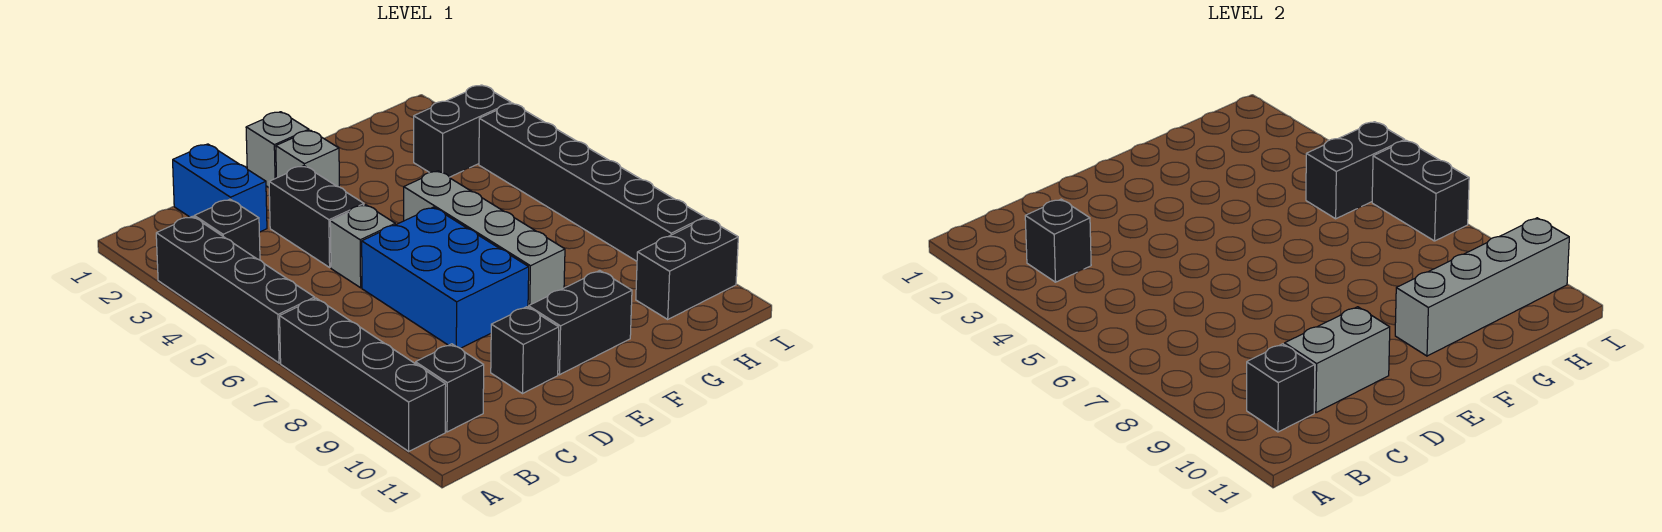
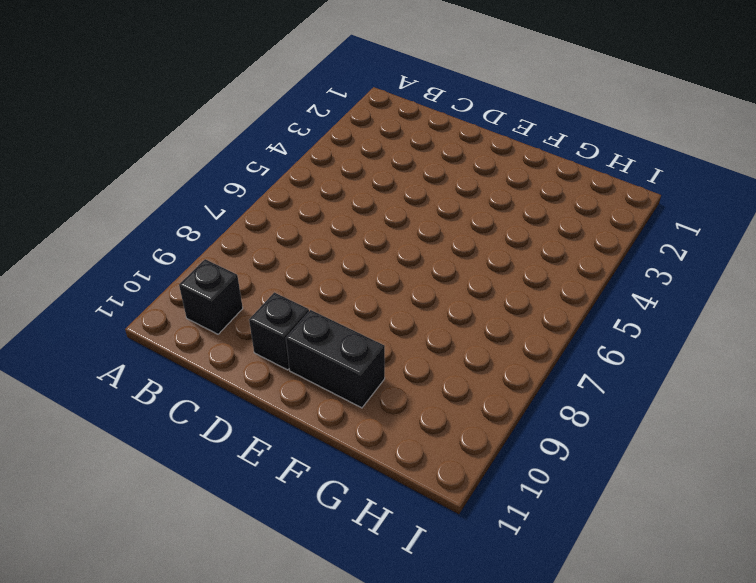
none -> black brick A3:A6 level 1
none -> black brick A7:A10 level 1
none -> black brick B3 level 1

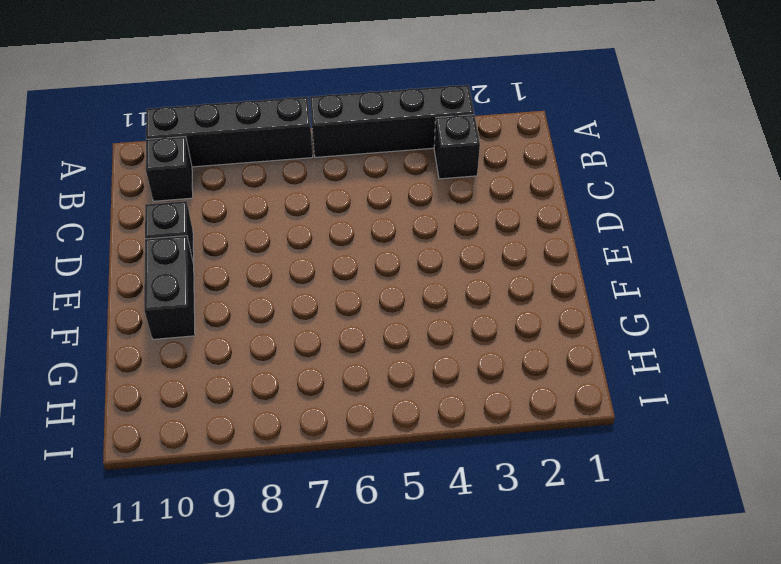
none -> blue brick C1:C2 level 1
none -> black brick D3:D4 level 1
none -> grey brick D5 level 1

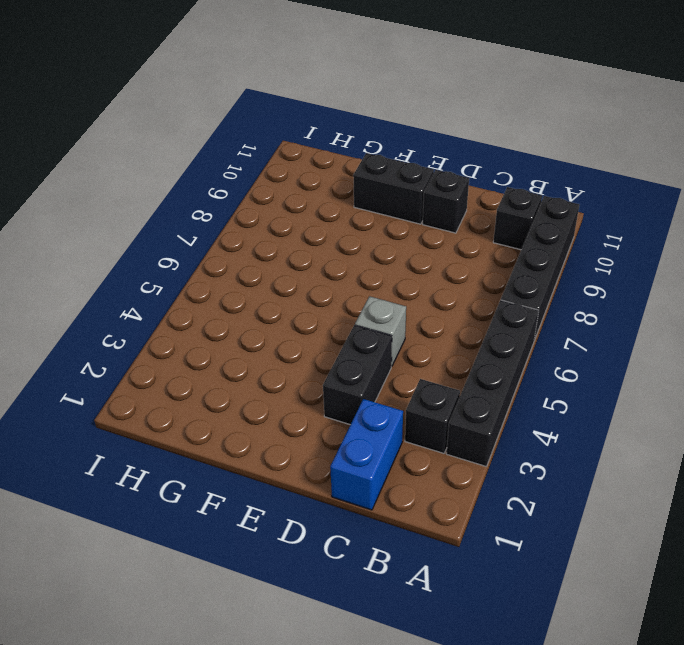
none -> blue brick D6:E8 level 1
none -> grey brick E1 level 1
none -> grey brick E2 level 1

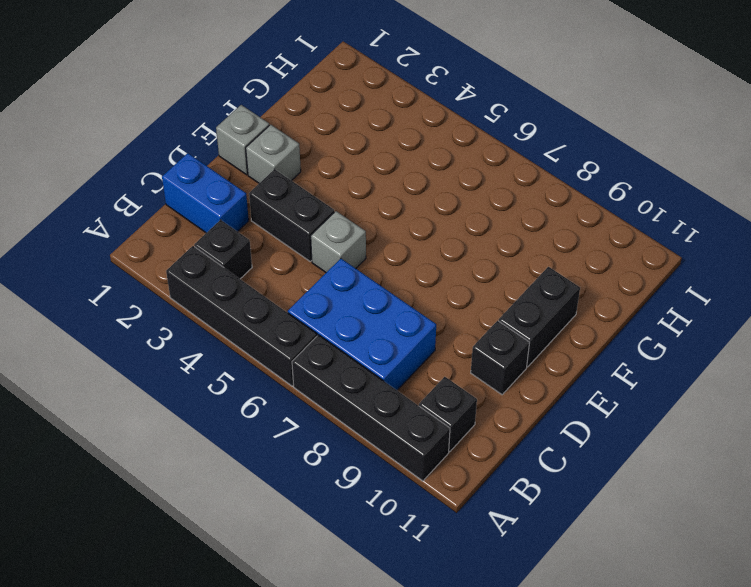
blue brick B6:C8 level 1 -> blue brick D6:E8 level 1
none -> grey brick F5:F8 level 1
none -> black brick H3:I3 level 1
none -> black brick H10:I10 level 1

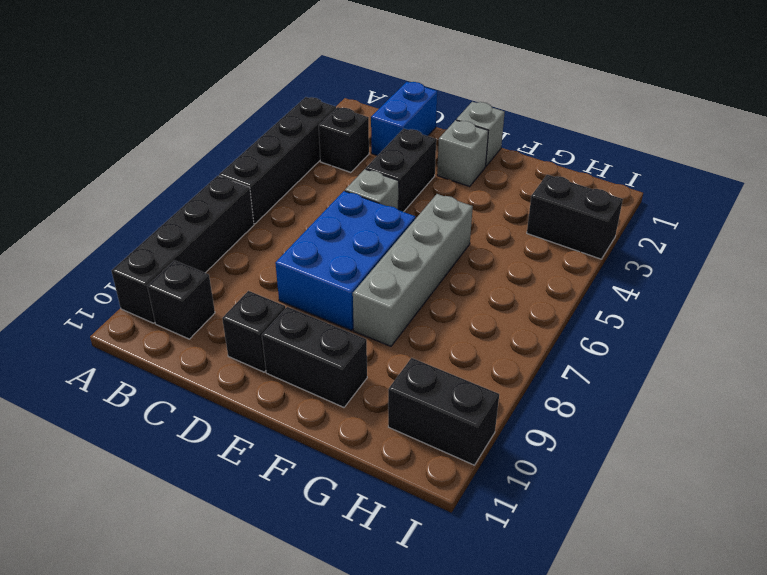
none -> black brick I4:I9 level 1
none -> black brick B3 level 2
none -> black brick B10 level 2

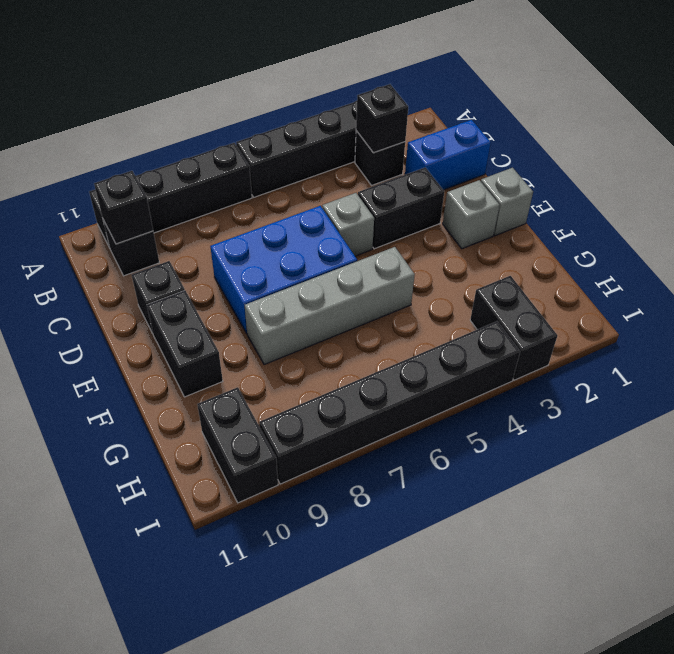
none -> grey brick C10:D10 level 2
none -> grey brick F10:I10 level 2
none -> black brick H5:I5 level 2

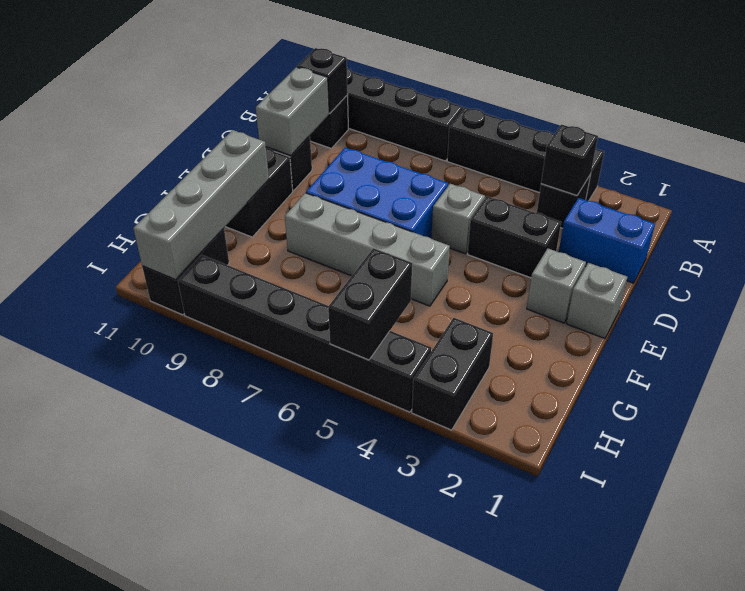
none -> black brick I6:I7 level 2

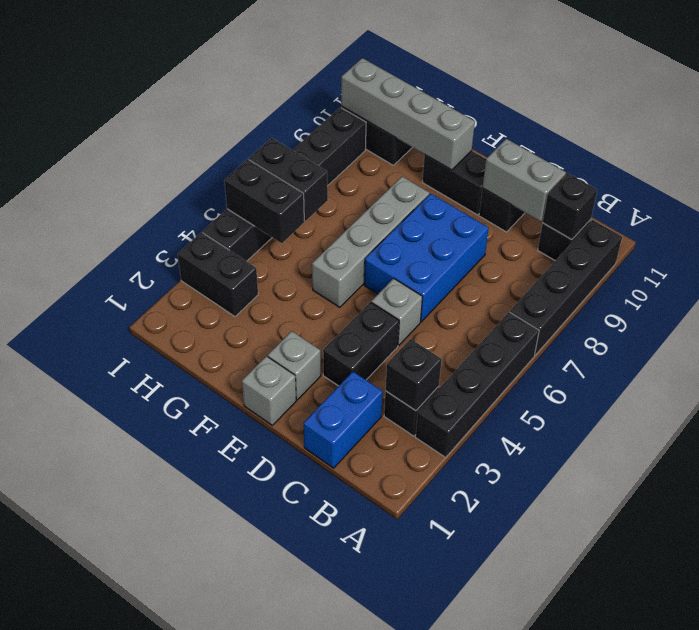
black brick H6:I6 level 2 -> black brick I6:I7 level 2

